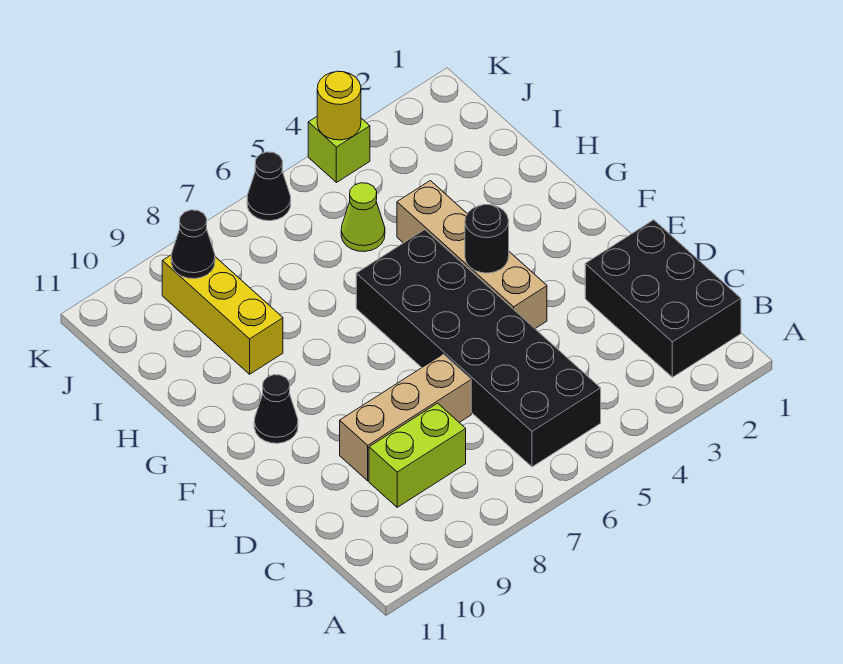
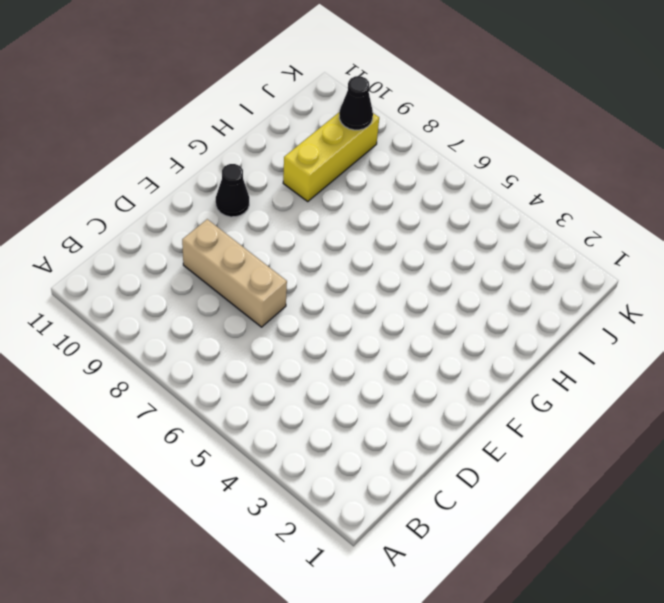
none -> black brick B1:D2 level 1
none -> black brick B5:G6 level 1
none -> lime brick C8:C9 level 1

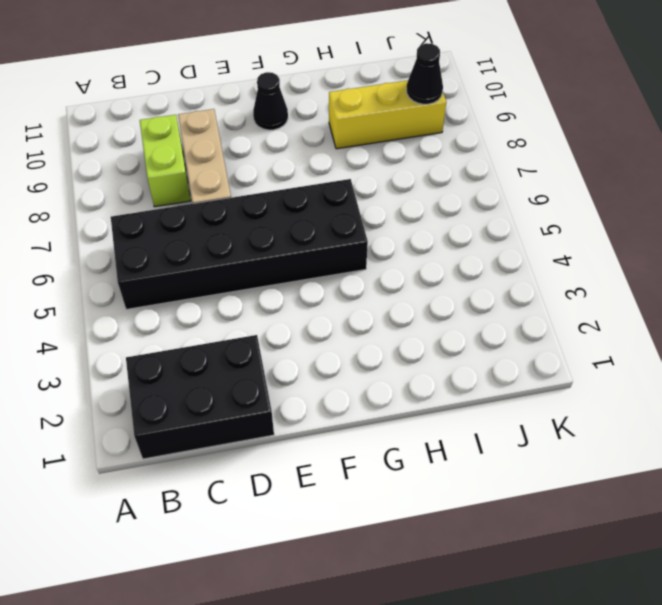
none -> tan brick E4:H4 level 1
none -> lime cone I5 level 1
none -> lime brick K4 level 1

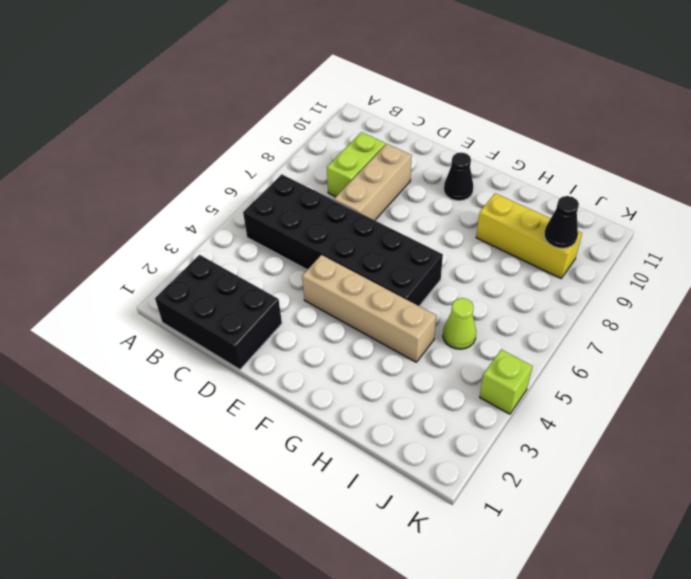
none -> black cone K6 level 1
none -> black round brick F4 level 2
none -> yellow round brick K4 level 2

